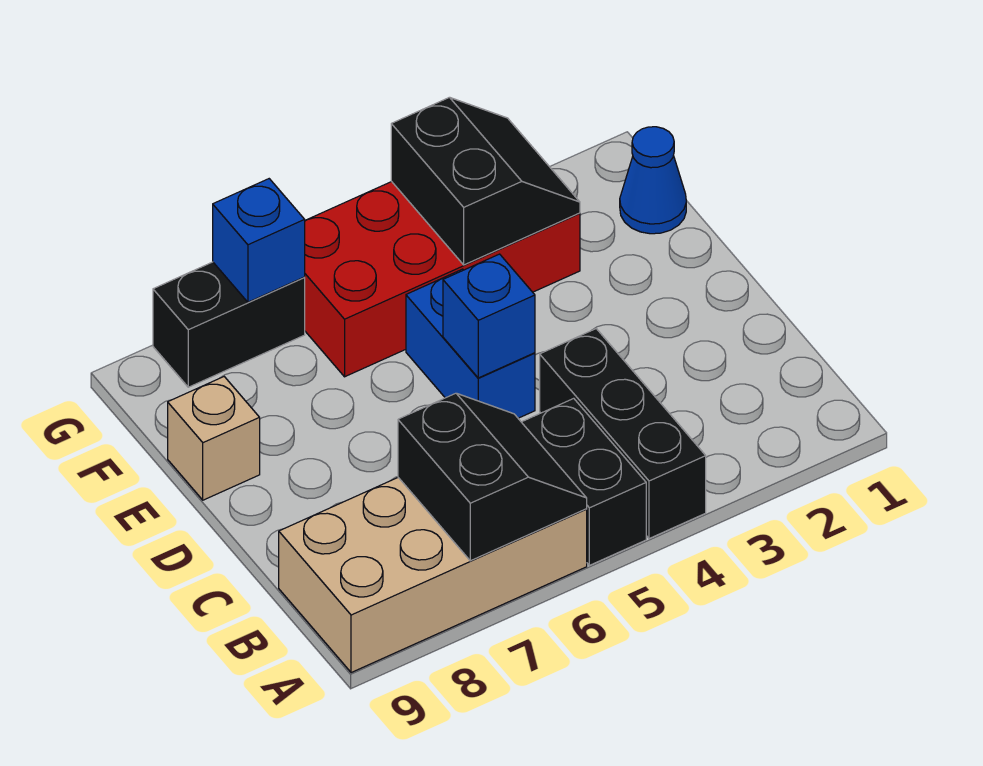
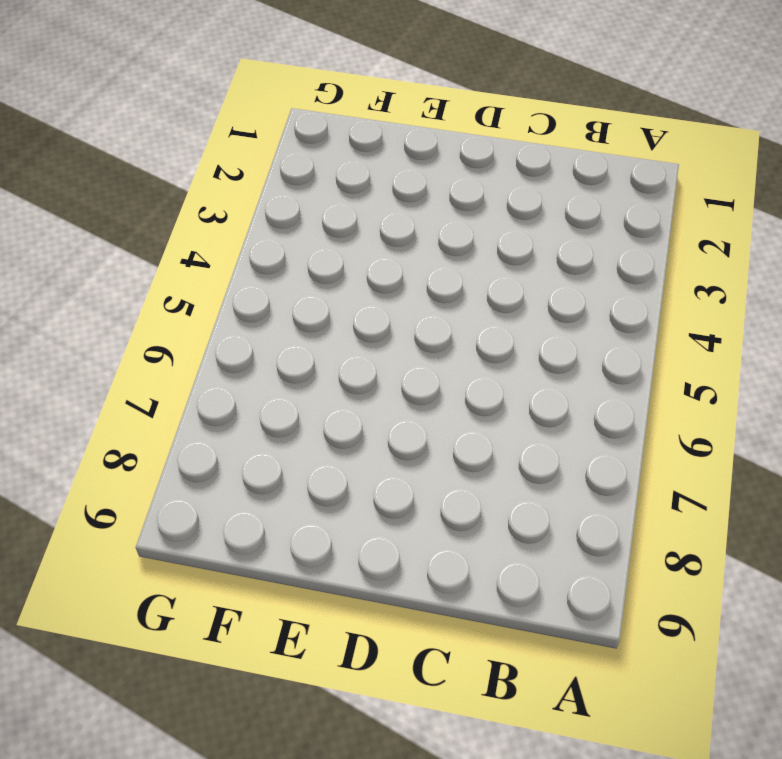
none -> black brick A4:C4 level 1
none -> black brick A5:B5 level 1
none -> tan brick A6:B9 level 1

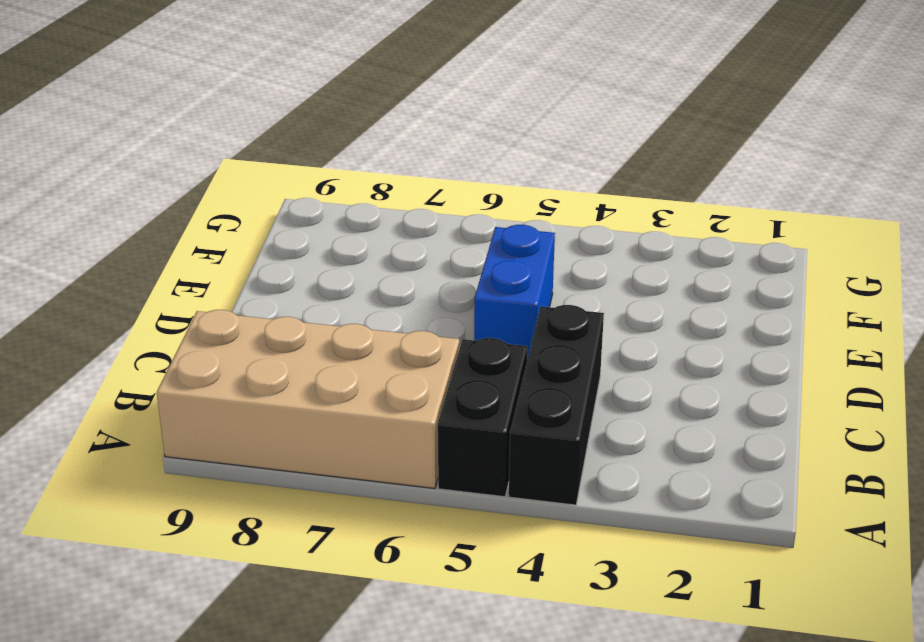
none -> tan brick E9 level 1
none -> blue cone F1 level 1
none -> red brick F3:G6 level 1

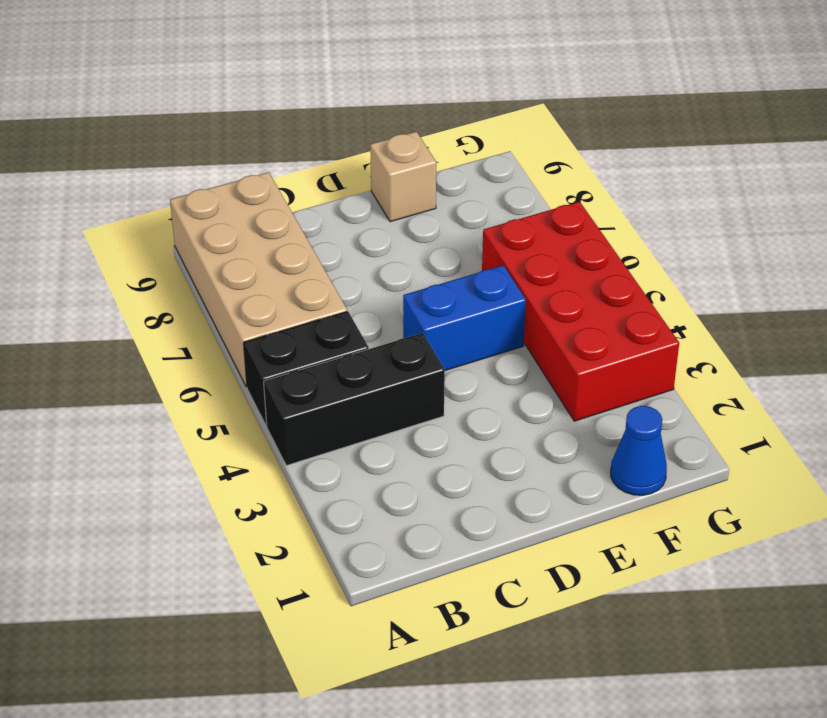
none -> black brick G7:G8 level 1
none -> black slope A6:B7 level 2 top 7
none -> blue brick D5 level 2

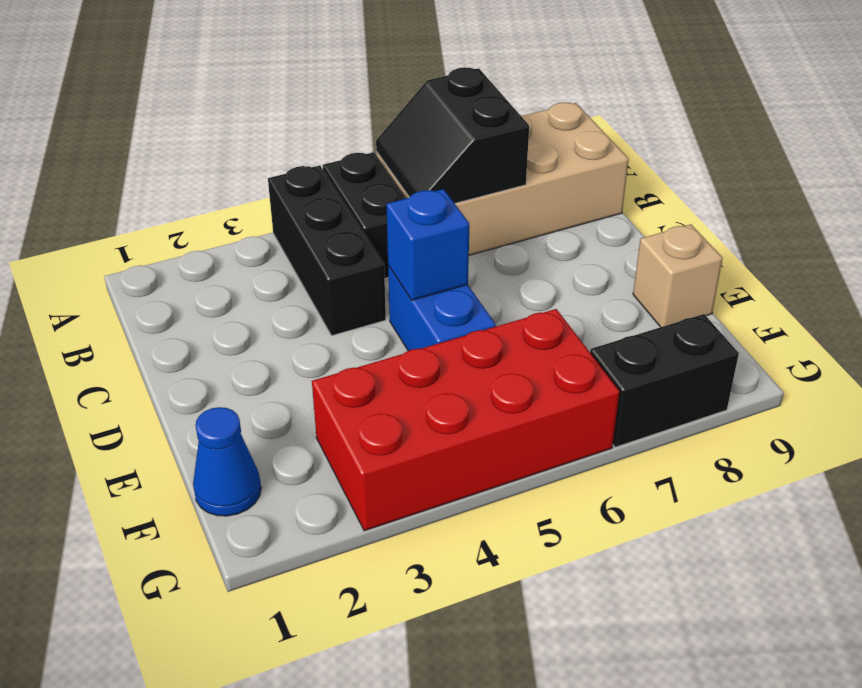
none -> black slope F3:G4 level 2 top 4
none -> blue brick G7 level 2

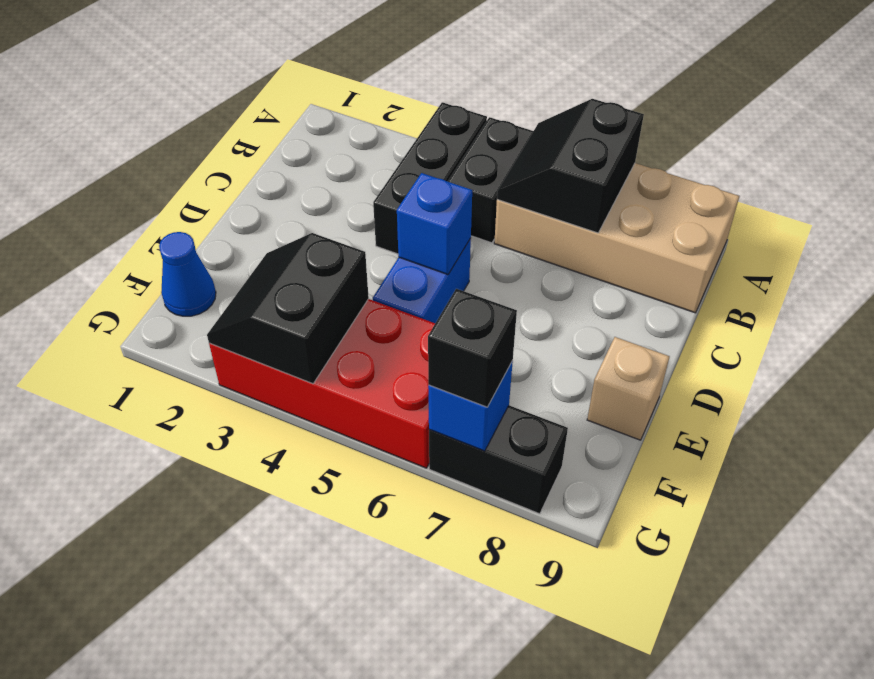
black brick G7 level 3 -> none

